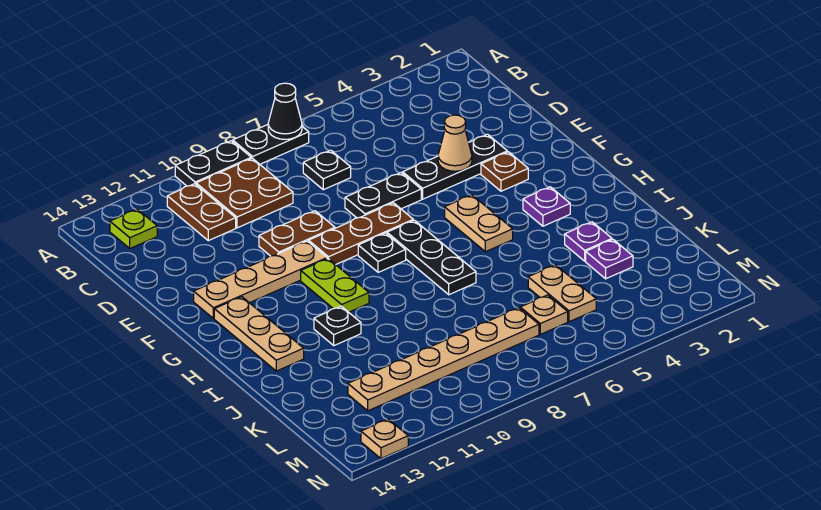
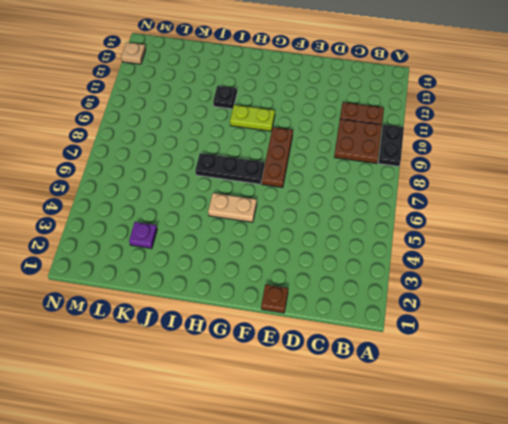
brown plate E1 level 1 -> brown plate F3 level 1
none -> black plate A7:A8 level 1
none -> lime plate B13 level 1
none -> black plate C7 level 1

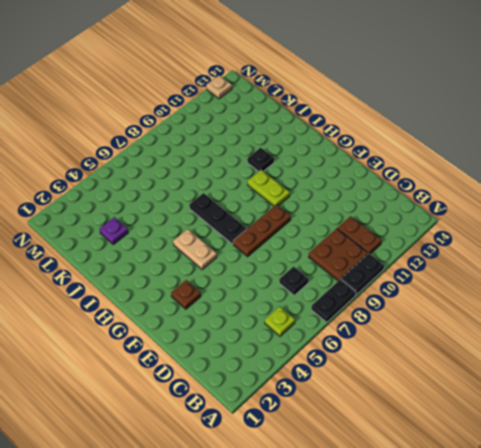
lime plate B5 level 1 -> lime plate B13 level 1
none -> black plate E3:E5 level 1
none -> black plate E6:E7 level 1
none -> brown plate E9:E10 level 1

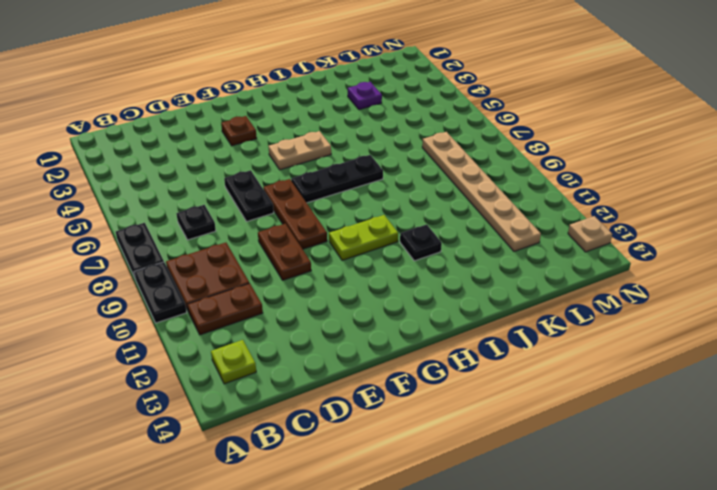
none -> black plate E3:E5 level 1
none -> tan plate F10:F13 level 1
none -> black plate G8 level 1

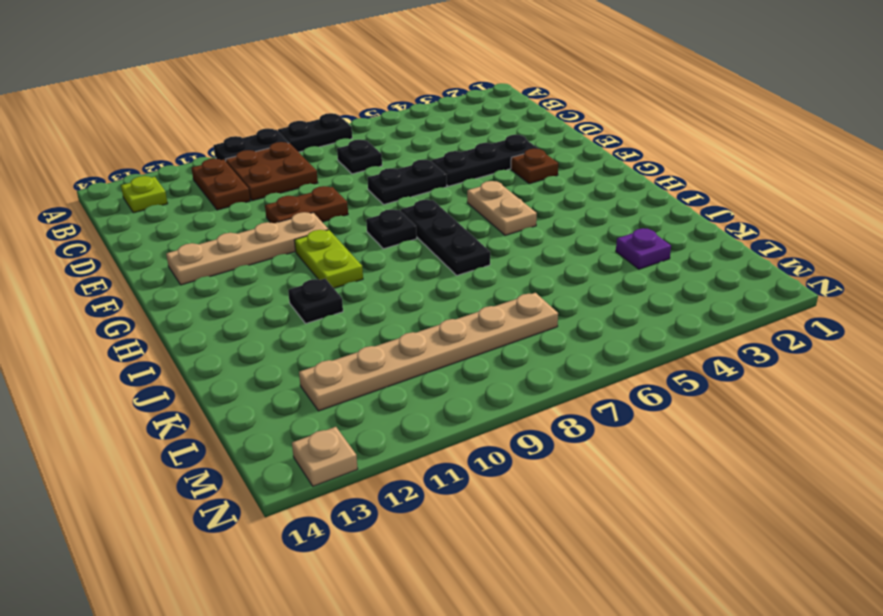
none -> brown plate F7:F9 level 1
none -> tan plate G13:I13 level 1
none -> purple plate H3 level 1

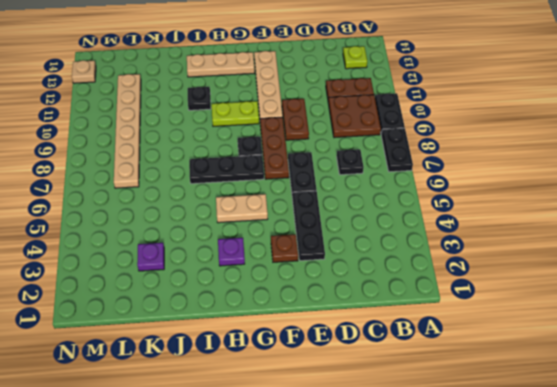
none -> purple plate J3 level 1
none -> tan plate K5:L5 level 1
none -> tan plate L6 level 1

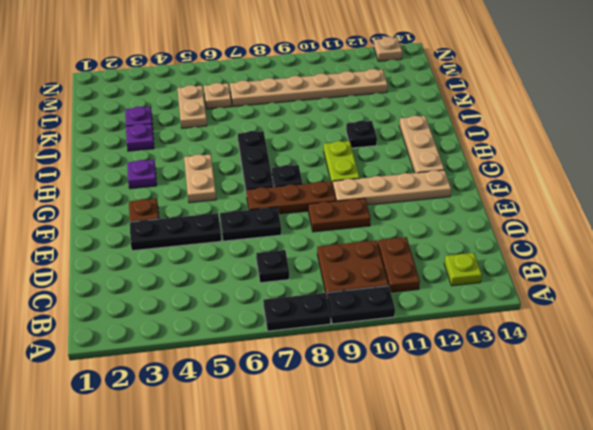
none -> black cone A7 level 2
none -> tan cone E4 level 2

